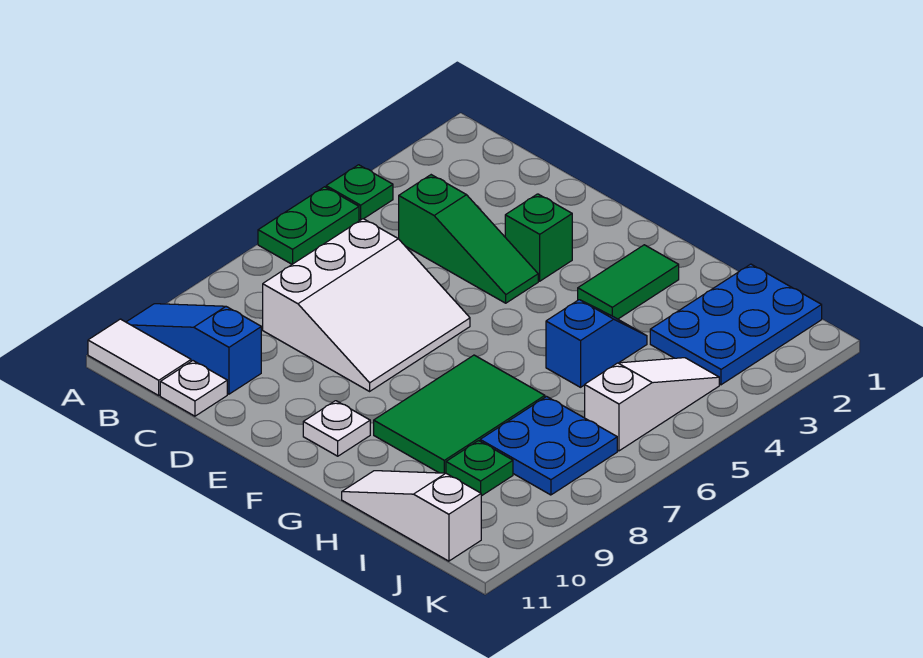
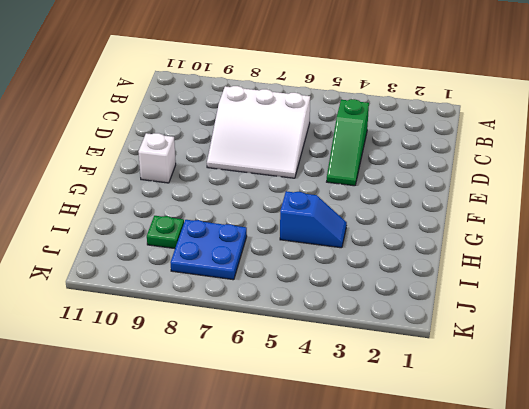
white brick F10 level 1 -> white plate F10 level 1
none -> green plate A4 level 1
none -> green plate A5:A6 level 1
none -> blue slope A10:C10 level 1 top C

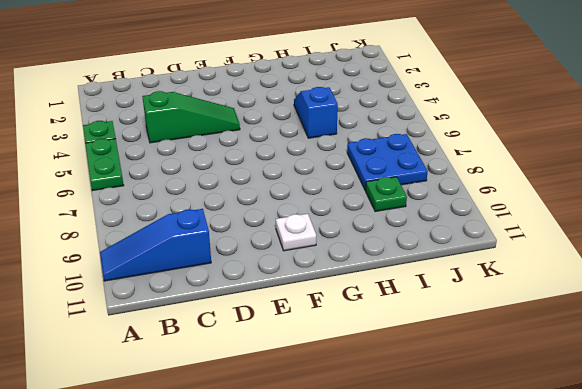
none -> white tile A11:B11 level 1
none -> white slope C6:E8 level 1 top C
none -> white plate C11 level 1

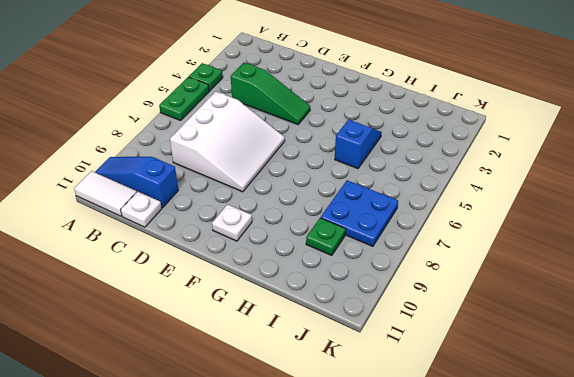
none -> green brick E3 level 1
none -> green tile G2:G3 level 1
none -> green tile G7:H9 level 1

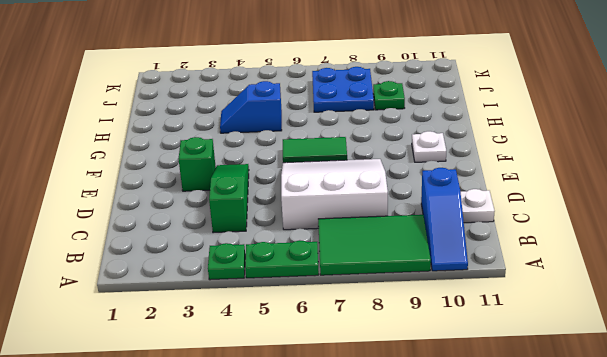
green tile A7:B9 level 1 -> green tile G7:H9 level 1
green tile F6:F7 level 1 -> green tile G2:G3 level 1
none -> white tile A11:B11 level 1
none -> white slope H11:J11 level 1 top J
none -> blue plate I1:J3 level 1

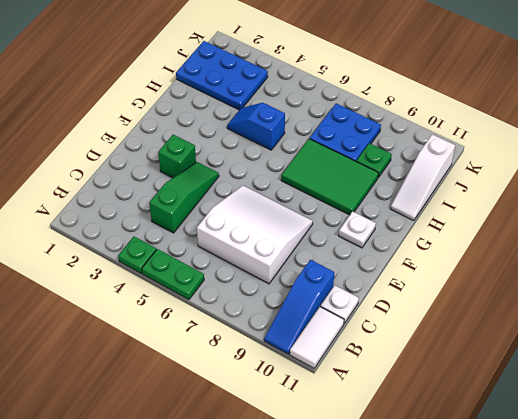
none -> green tile G2:G3 level 1
none -> white slope J4:J6 level 1 top 6

